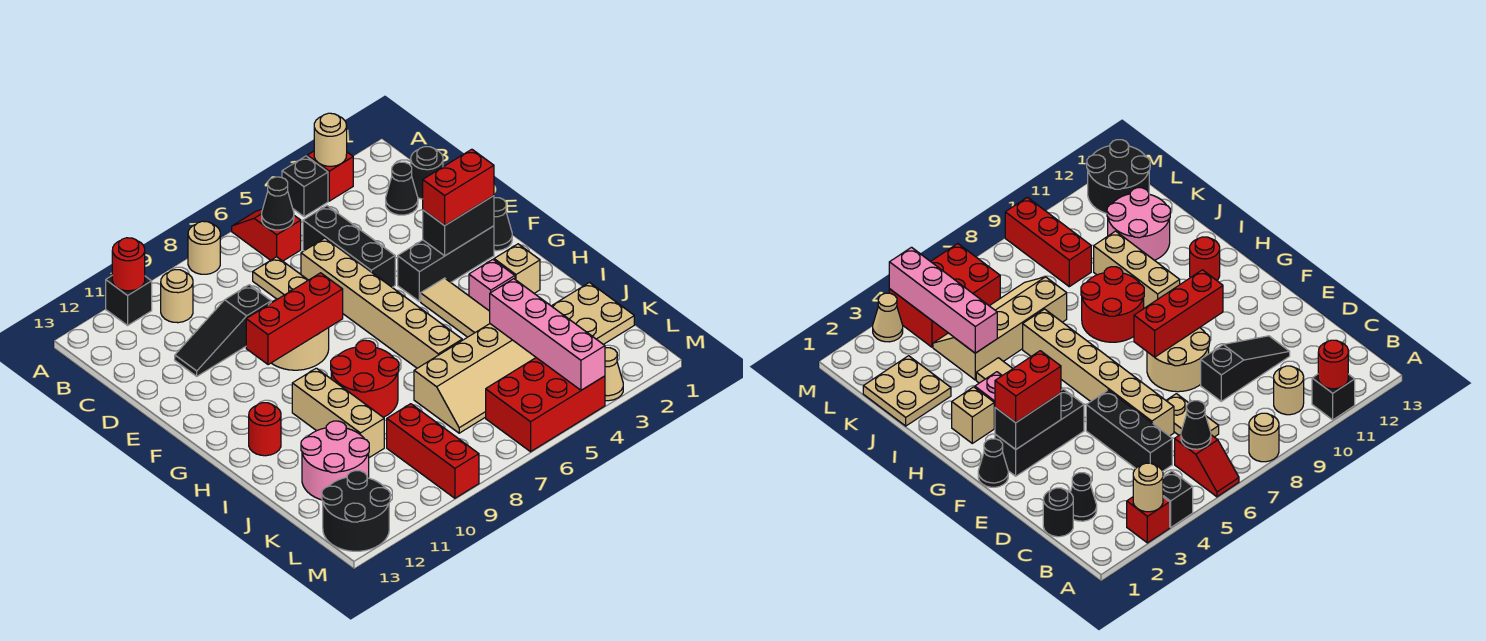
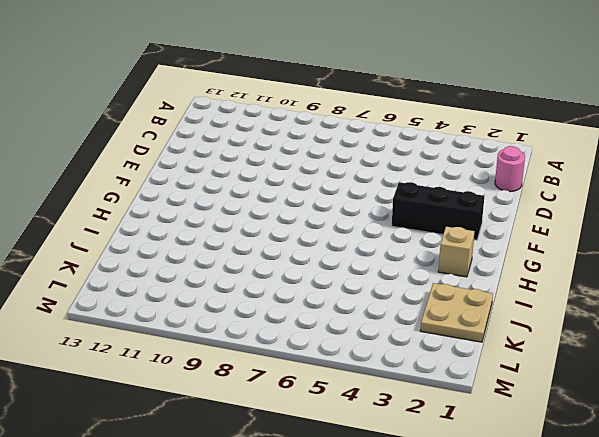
pink round brick C1 level 1 -> black round brick C1 level 1
none -> red brick A3 level 1
none -> black brick A4 level 1
none -> red slope A6:B6 level 1 top B
none -> tan round brick A8 level 1

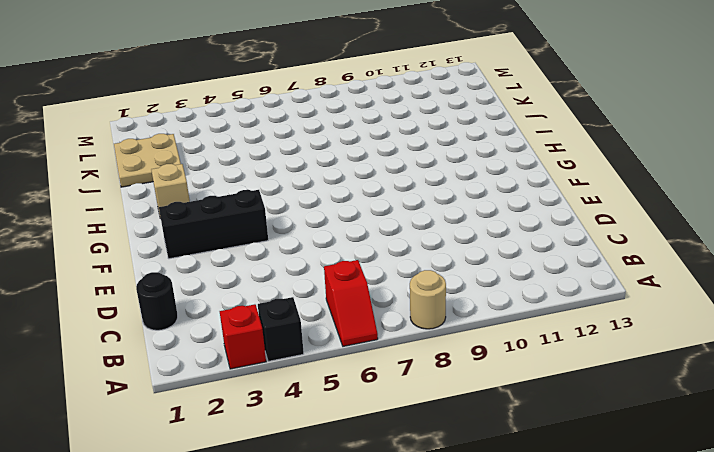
none -> black brick A11 level 1
none -> tan round brick B10 level 1
none -> black cone C2 level 1
none -> black brick C5:E5 level 1

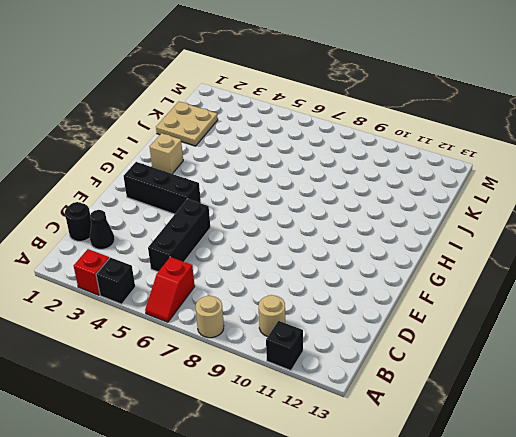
none -> tan plate C7:D7 level 1
none -> tan brick D6:I6 level 1
none -> black slope D9:D11 level 1 top 9
none -> tan round brick E8:F9 level 1

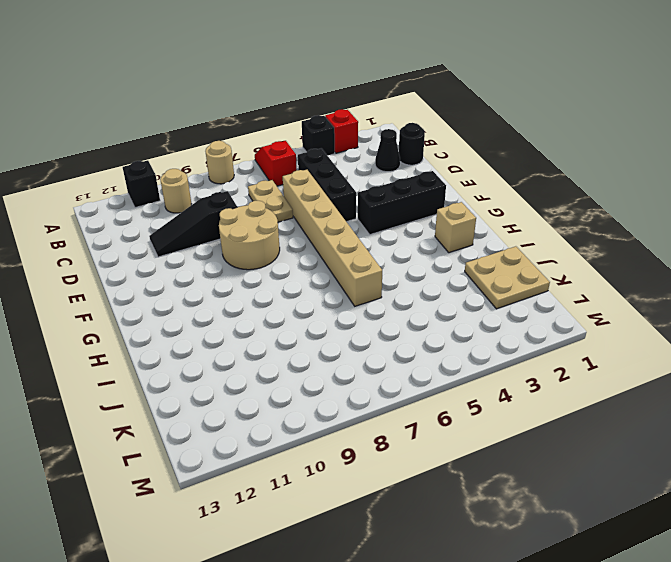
none -> black cone F1 level 1
none -> tan tile G4:I4 level 1
none -> pink brick H3 level 1
none -> red round brick H8:I9 level 1

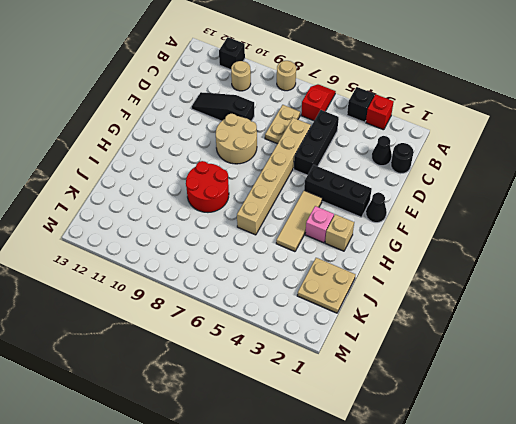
none -> tan brick H10:J10 level 1
none -> red round brick H12 level 1
none -> tan slope J4:K7 level 1 top J
none -> pink round brick J11:K12 level 1

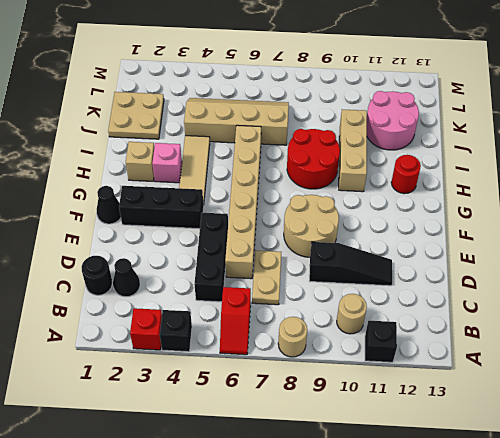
none -> red brick K9:M9 level 1
none -> red brick L4:M6 level 1
none -> black round brick L12:M13 level 1
none -> tan cone M3 level 1

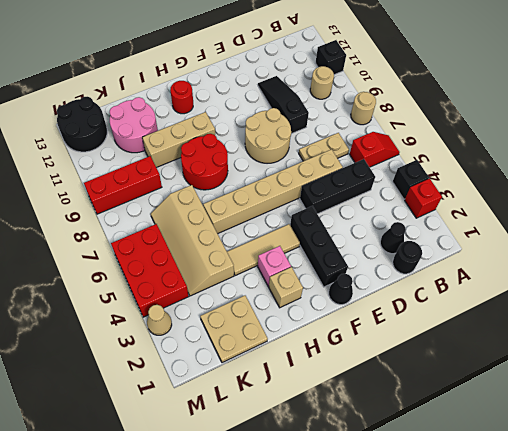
none -> tan round brick A3 level 2
none -> red round brick A11 level 2
none -> black cone B6 level 2
none -> black brick F2:F3 level 2

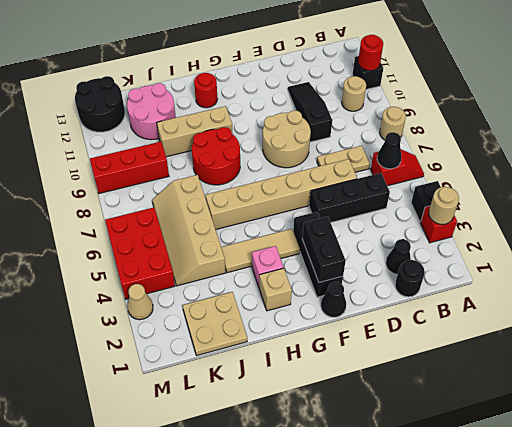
none -> red brick F8:F10 level 2
none -> pink brick J4:M4 level 2
none -> red brick F2:F3 level 3

